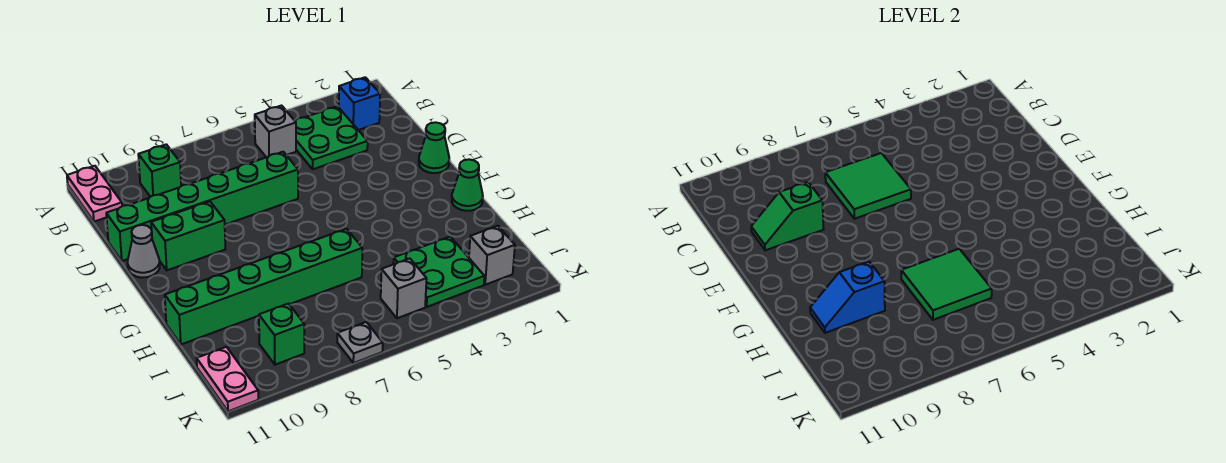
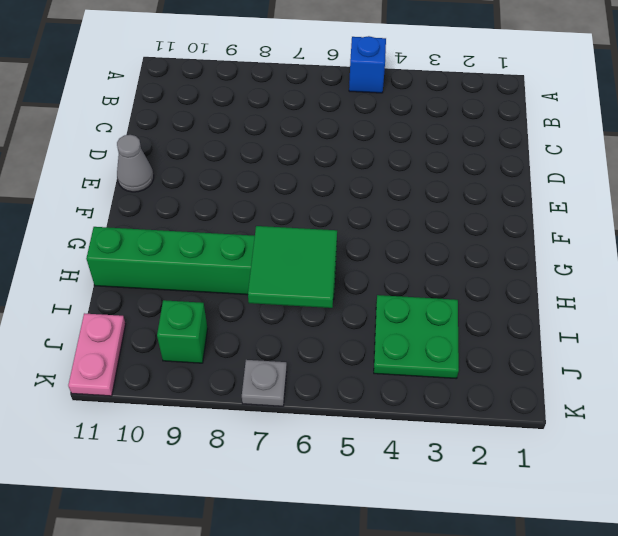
blue brick A5 level 1 -> blue brick B2 level 1
none -> pink plate A11:B11 level 1
none -> green plate B3:C4 level 1
none -> grey brick B5 level 1

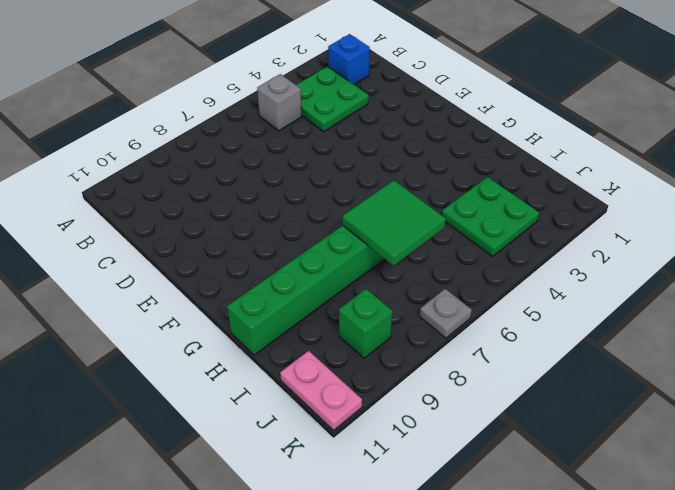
none -> pink plate A11:B11 level 1
none -> green brick B9 level 1
none -> green brick D6:D11 level 1

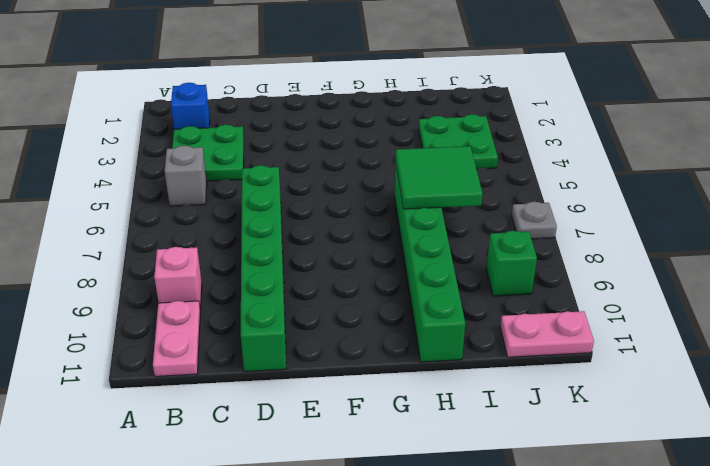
pink brick B9 level 1 -> green brick B9 level 1
pink plate B10:B11 level 1 -> pink plate A11:B11 level 1
none -> green cone E1 level 1
none -> green brick E9:E10 level 1
none -> grey cone E11 level 1

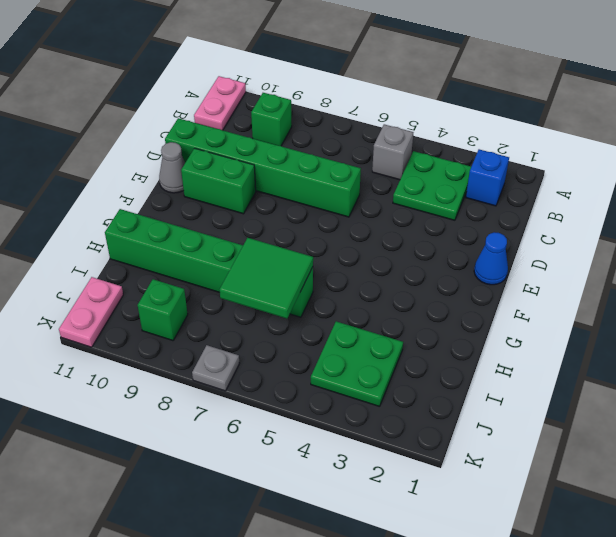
blue cone E1 level 1 -> green cone E1 level 1
none -> green cone G1 level 1
none -> grey brick J2 level 1
none -> grey brick J5 level 1

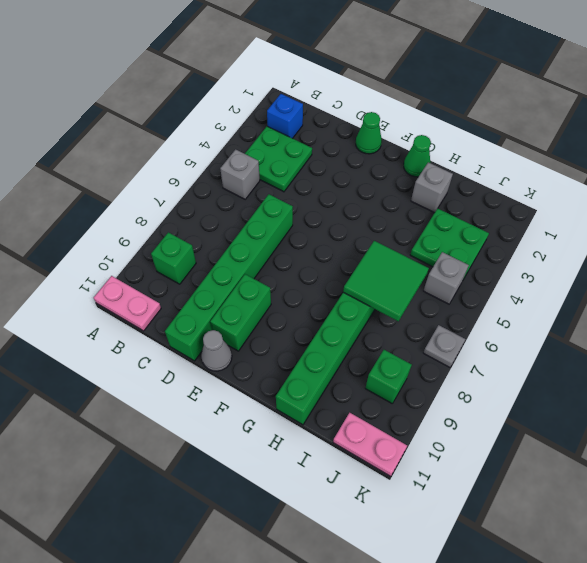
grey brick H2 level 1 -> grey brick J2 level 1
none -> green tile C6:D7 level 2
none -> green slope D9:D10 level 2 top 9
none -> blue slope H9:H10 level 2 top 9

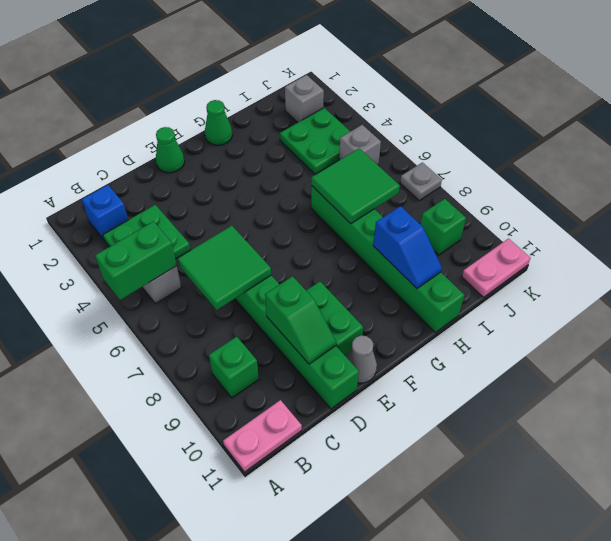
green brick A5:B5 level 2 -> none

